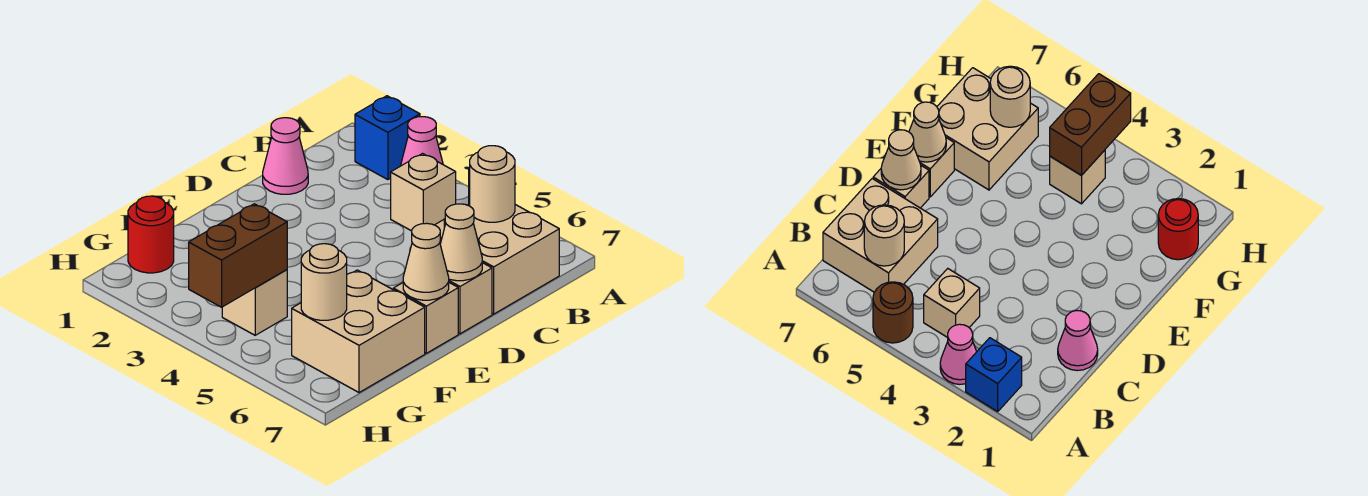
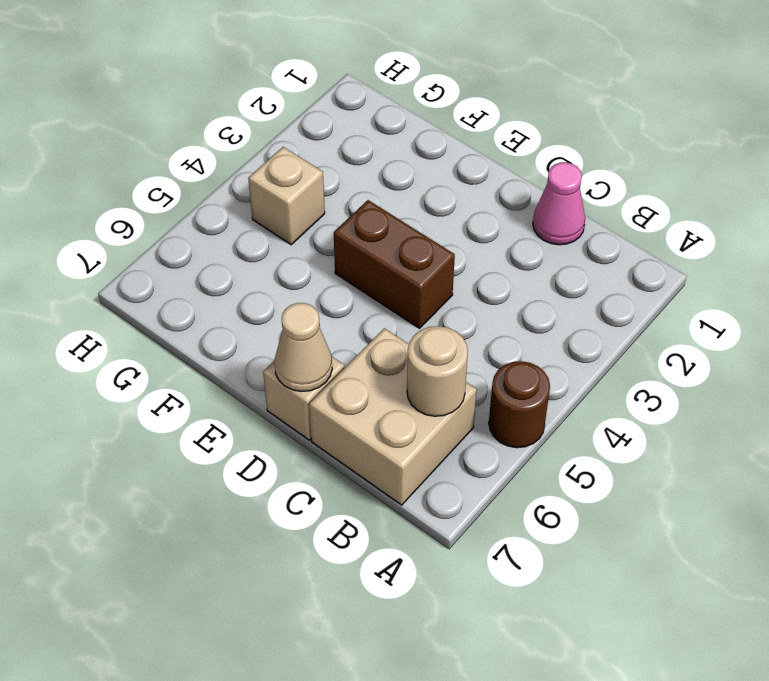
brown brick D4:E4 level 1 -> brown brick G4:H4 level 2
none -> blue brick A2 level 1
none -> pink cone A3 level 1
none -> tan brick B4 level 1

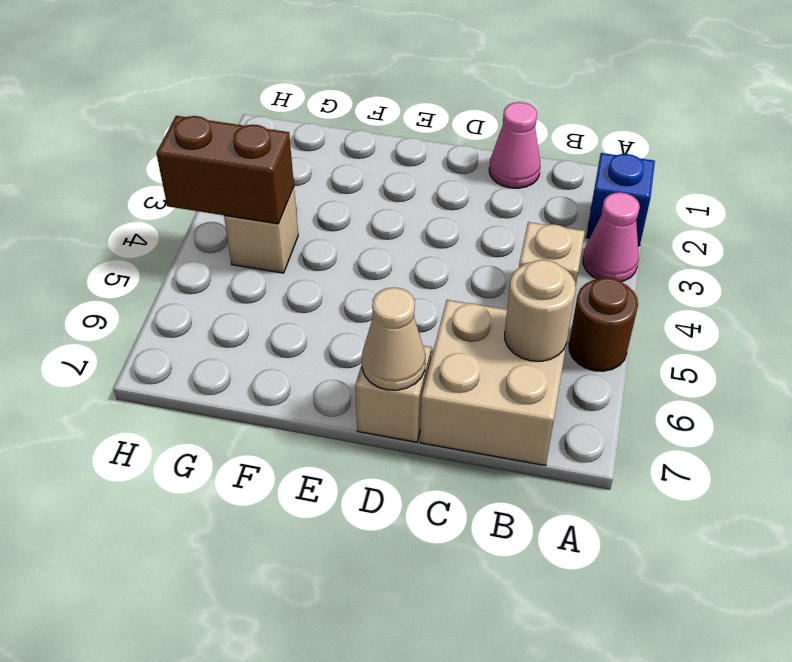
none -> tan brick E7 level 1
none -> tan brick F6:G7 level 1
none -> red round brick G1 level 1

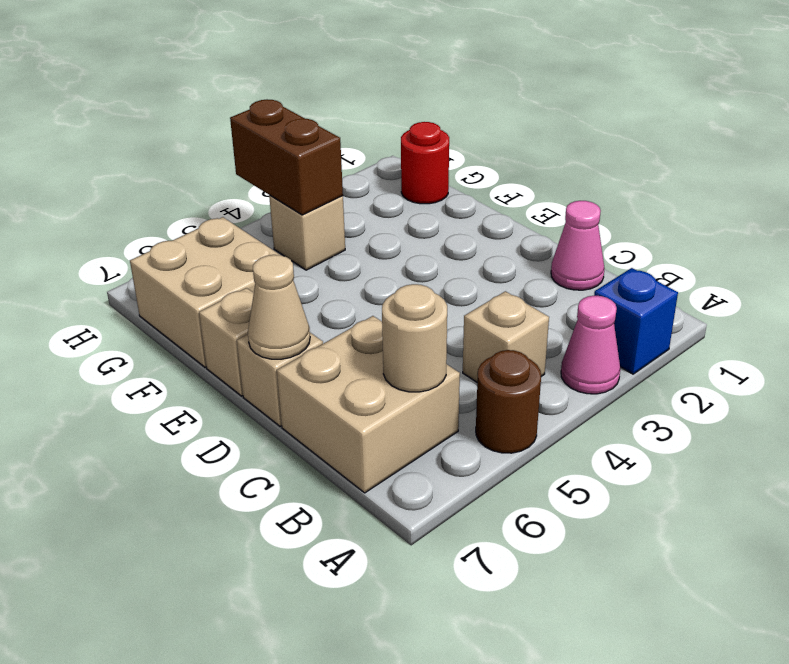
none -> tan cone E7 level 2
none -> tan round brick G6 level 2

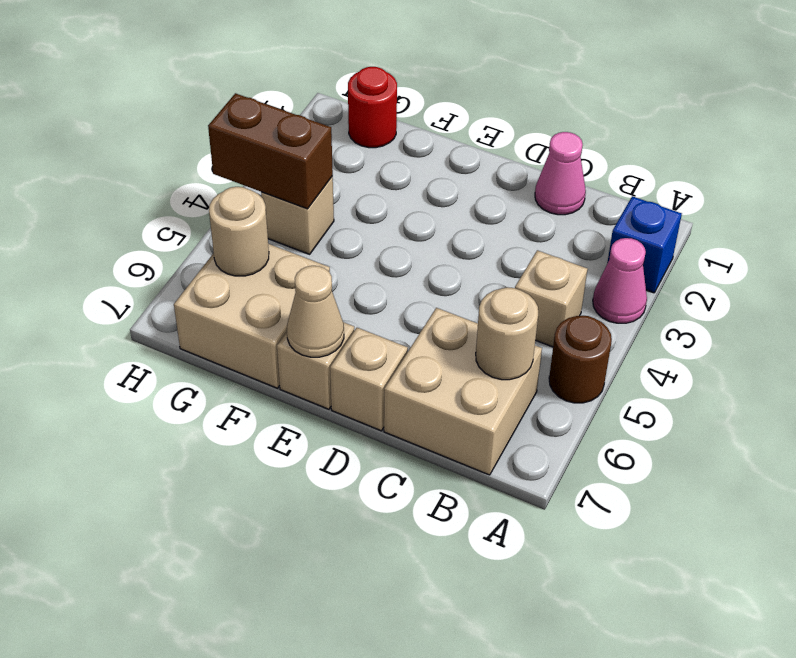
none -> tan cone D7 level 2

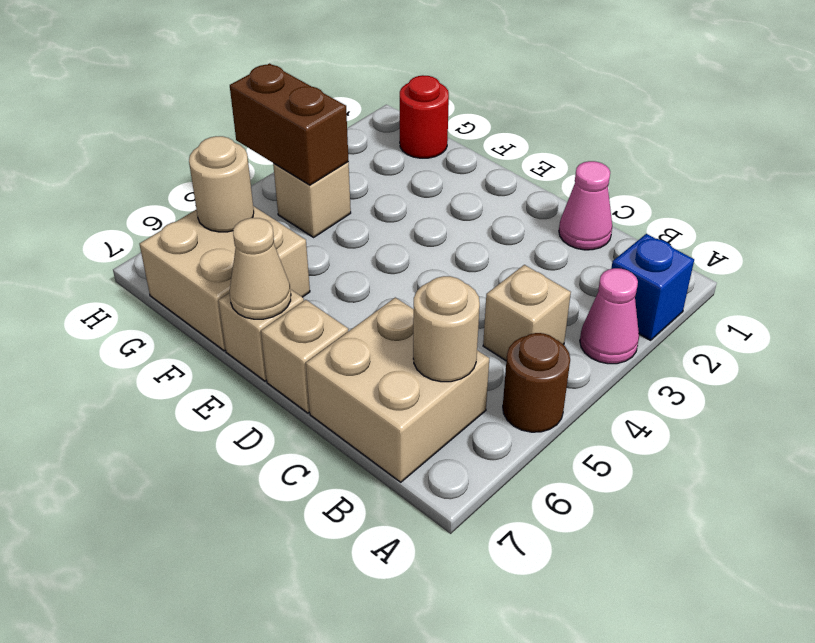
none -> tan cone D7 level 2

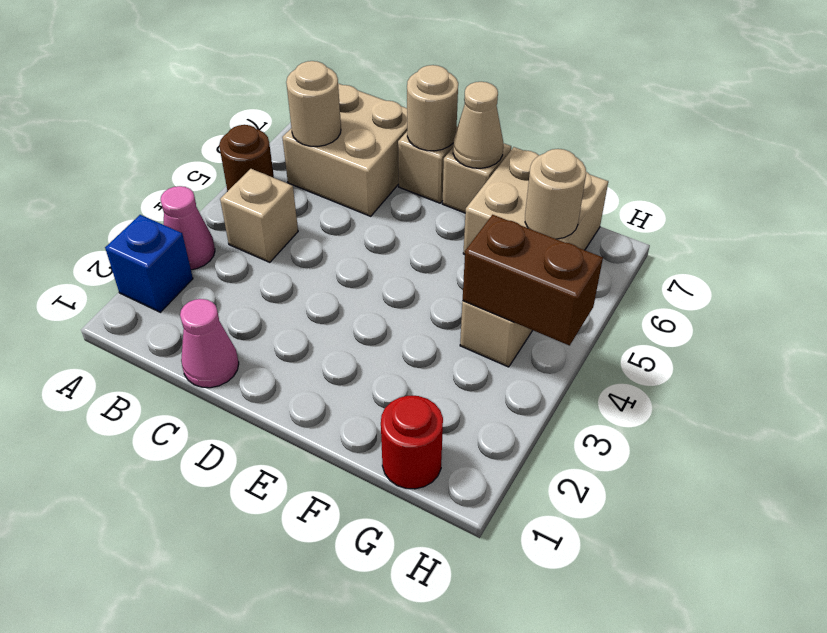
tan round brick D7 level 2 -> tan cone D7 level 2

